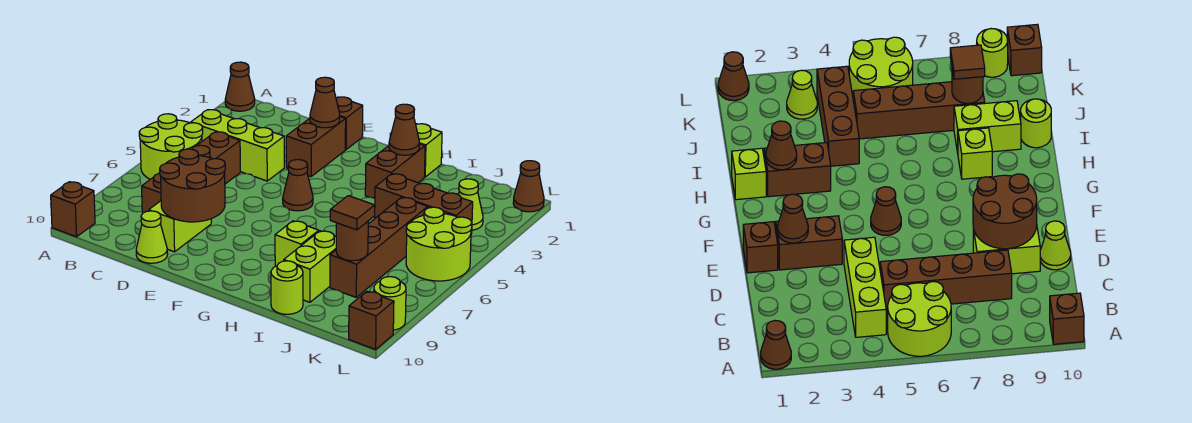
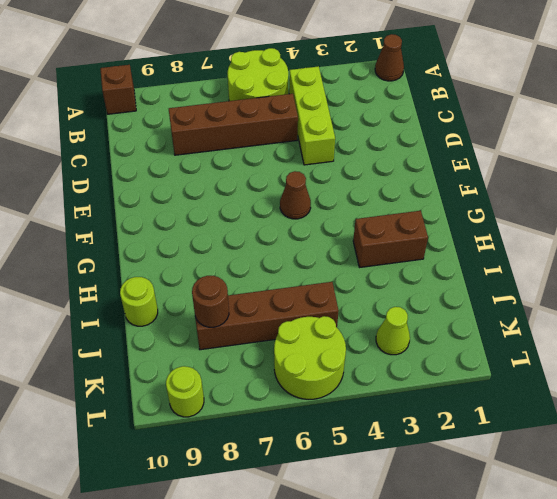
none -> lime brick D8:D9 level 1
none -> lime cone D10 level 1
none -> brown brick E1 level 1

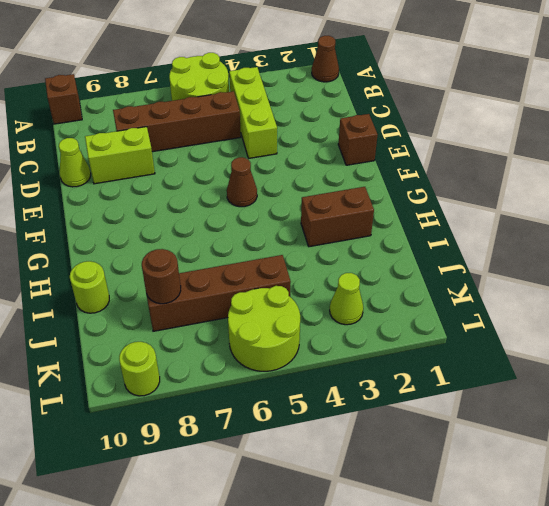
none -> brown brick E2:E3 level 1
none -> lime brick H1 level 1
none -> lime brick H8 level 1

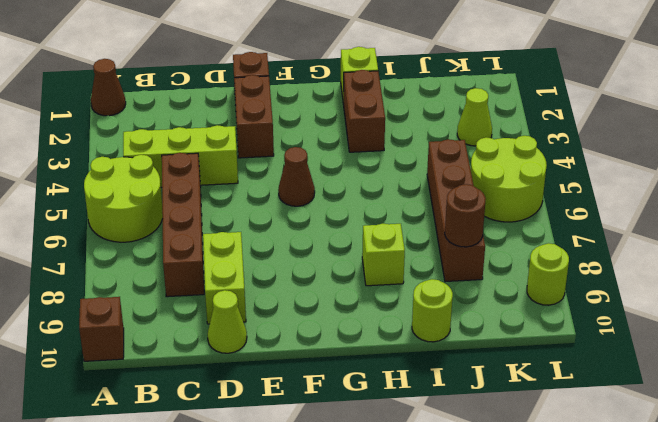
none -> brown brick I4:K4 level 1
none -> lime brick I8:I9 level 1
none -> brown cone L1 level 1

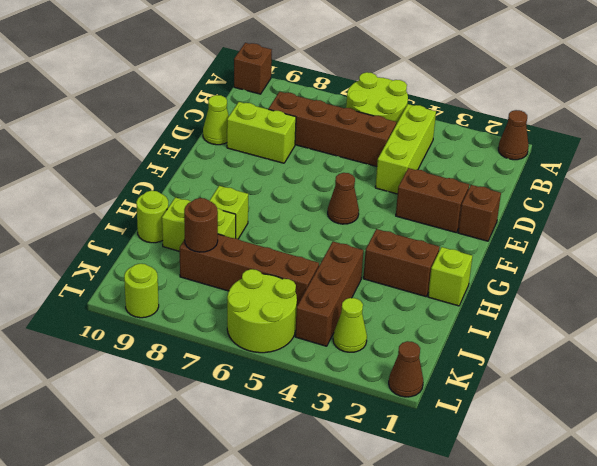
none -> brown brick L10 level 1
none -> brown round brick D8:E9 level 2
none -> brown cone E2 level 2

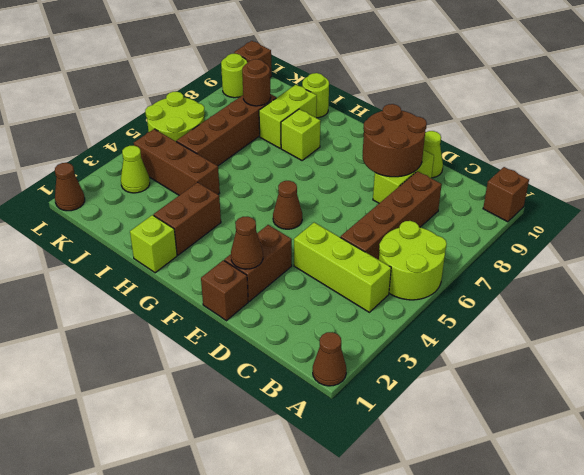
none -> brown cone H2 level 2
none -> brown tile J8 level 3

